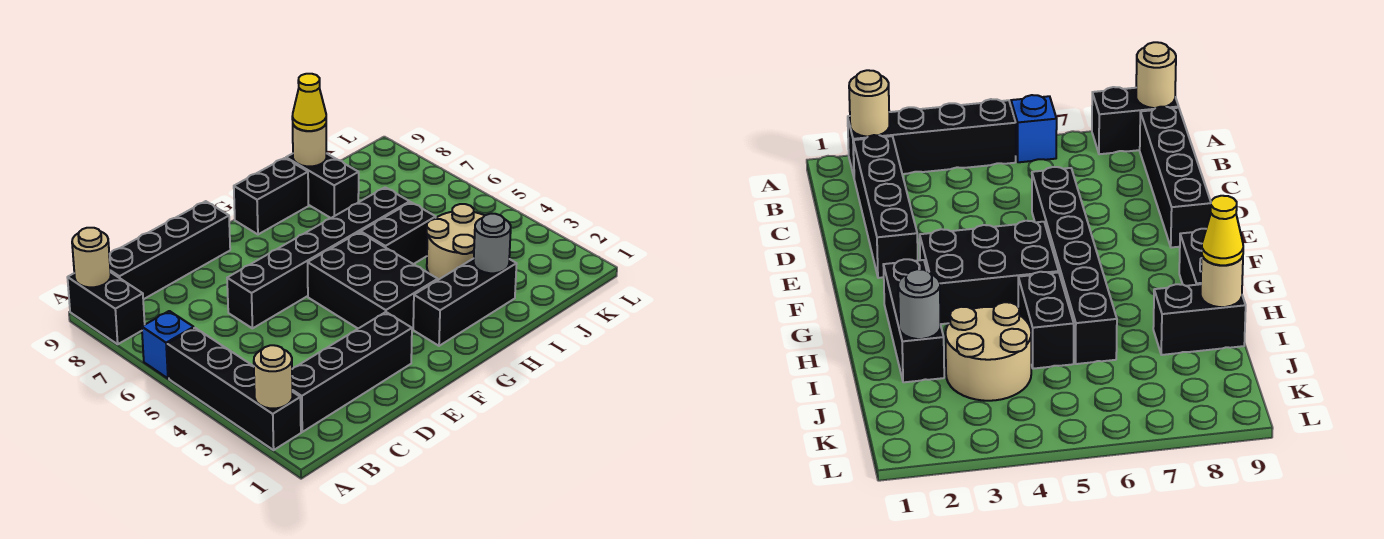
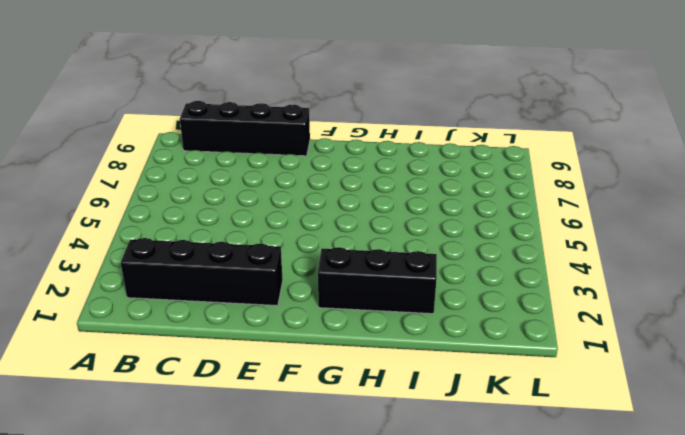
none -> black brick A2:A5 level 1
none -> blue brick A6 level 1
none -> black brick A8:A9 level 1

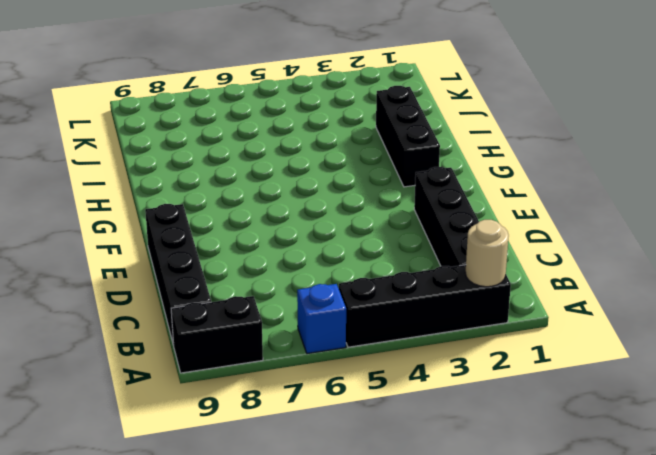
none -> black brick D6:I6 level 1
none -> black brick F3:G5 level 1
none -> black brick G9:H9 level 1

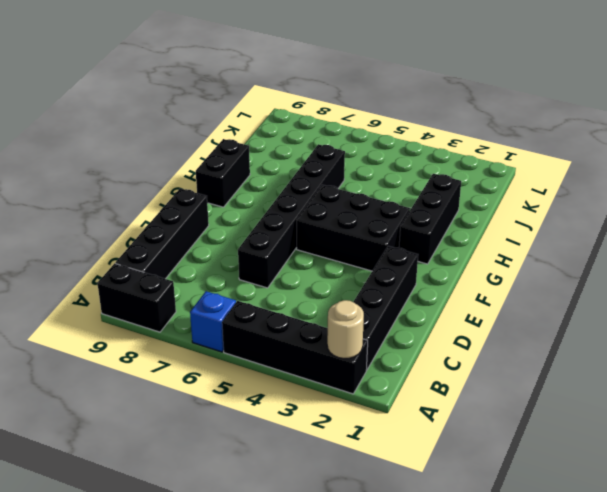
none -> black brick H5:I5 level 1
none -> tan round brick I3:J4 level 1
none -> black brick I8:I9 level 1

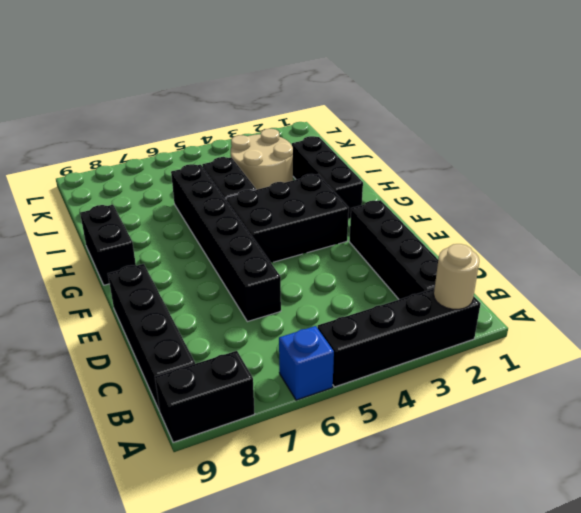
none -> black brick I8:I9 level 1
none -> tan round brick A9 level 2
none -> grey round brick I2 level 2

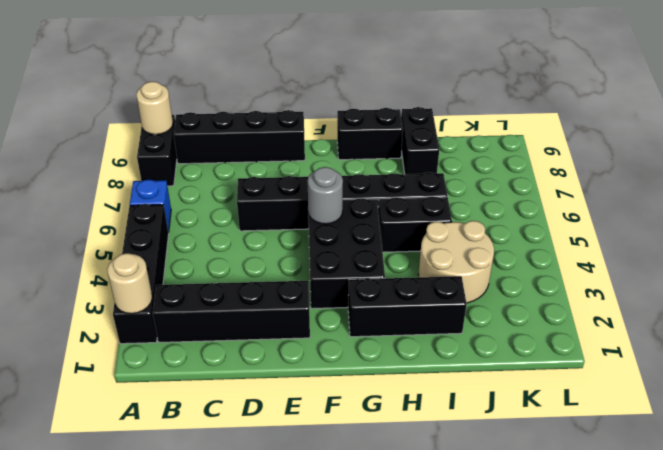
grey round brick F5 level 2 -> grey round brick I2 level 2
none -> tan round brick I9 level 2
none -> yellow cone I9 level 3

